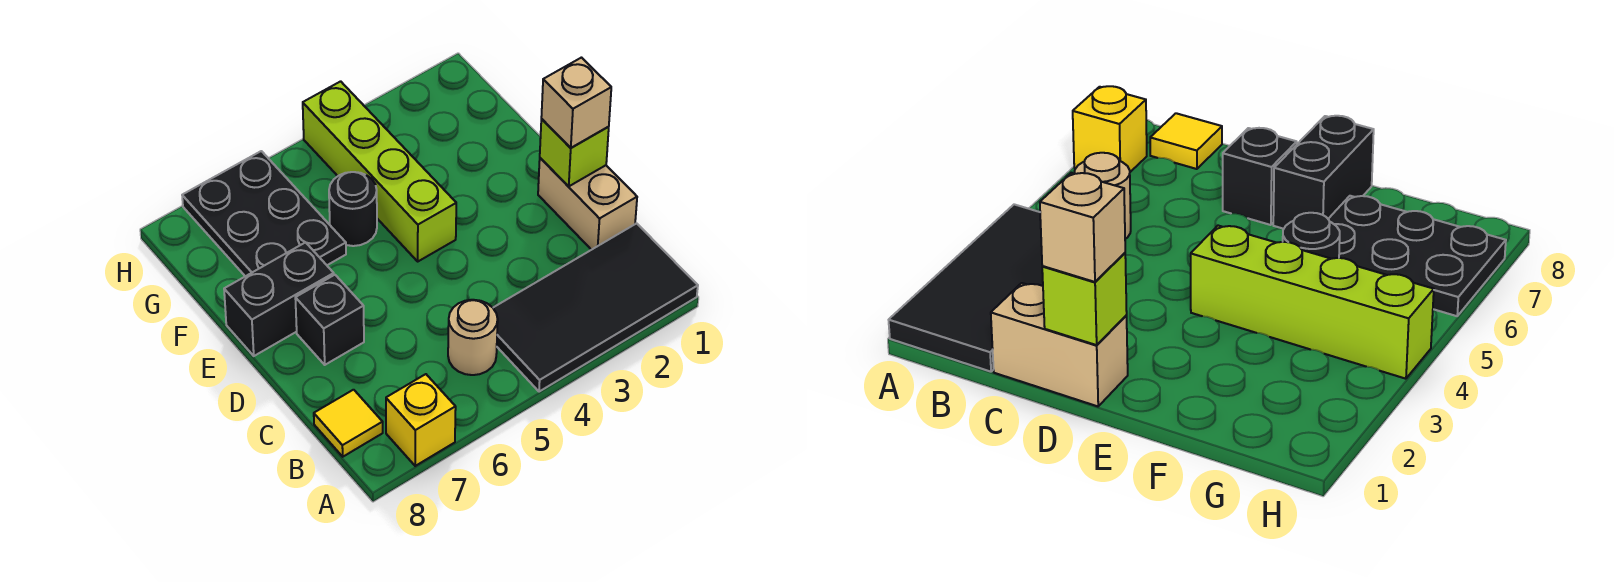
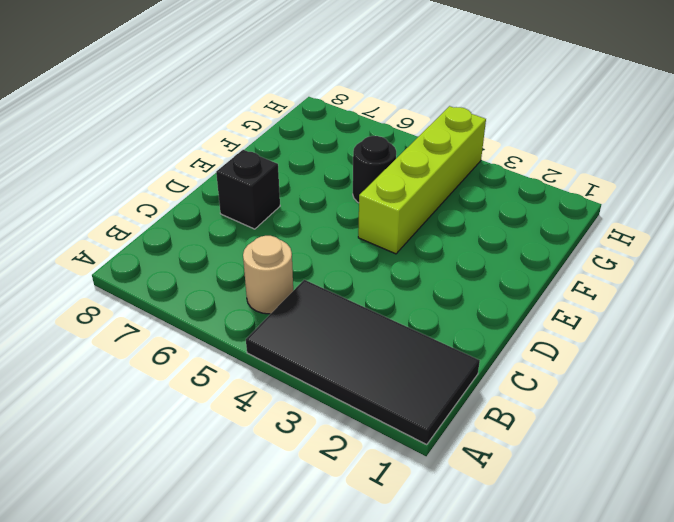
none -> yellow brick A7 level 1
none -> yellow tile B8 level 1
none -> tan brick C1:D1 level 1

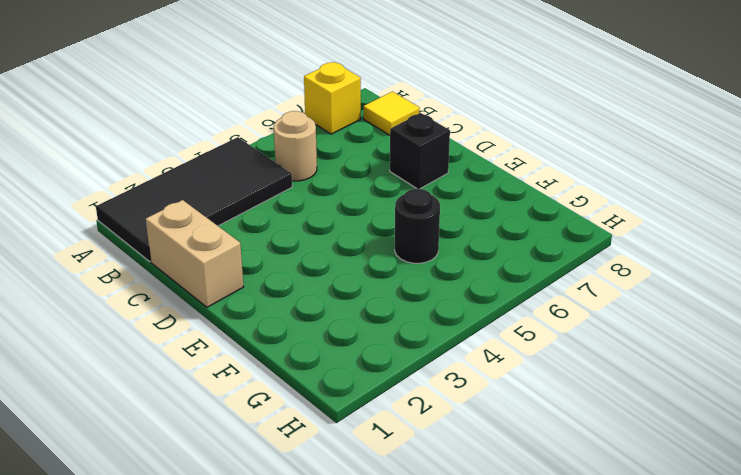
none -> lime brick E4:H4 level 1
none -> black brick E7:E8 level 1
none -> black plate F6:H7 level 1

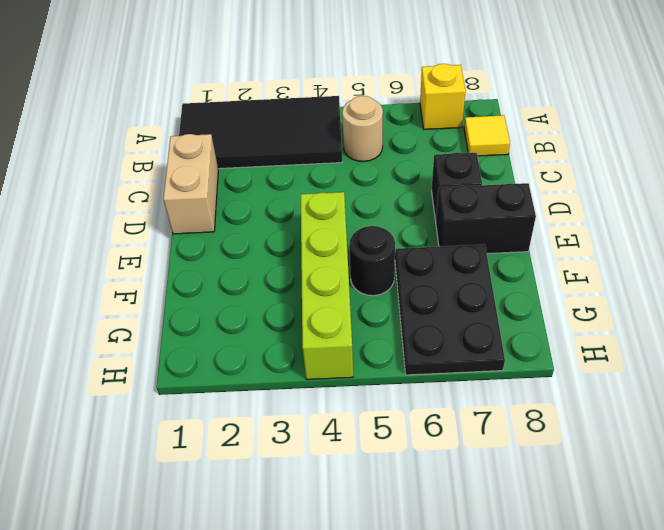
none -> lime brick D1 level 2
none -> tan brick D1 level 3

